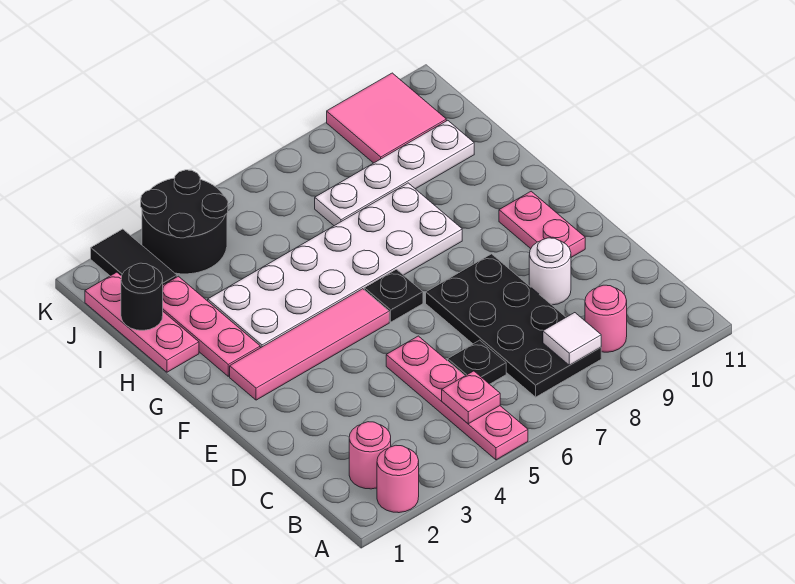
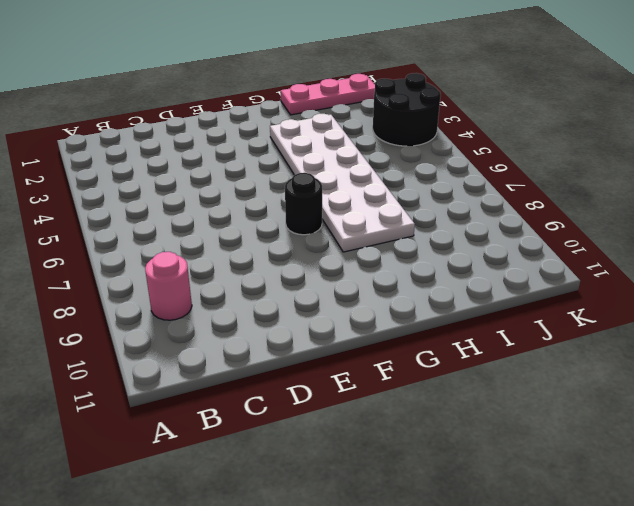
black round brick F7 level 1 -> black round brick I1 level 2
none -> pink round brick A2 level 1
none -> pink plate A5:D5 level 1
none -> pink round brick B2 level 1

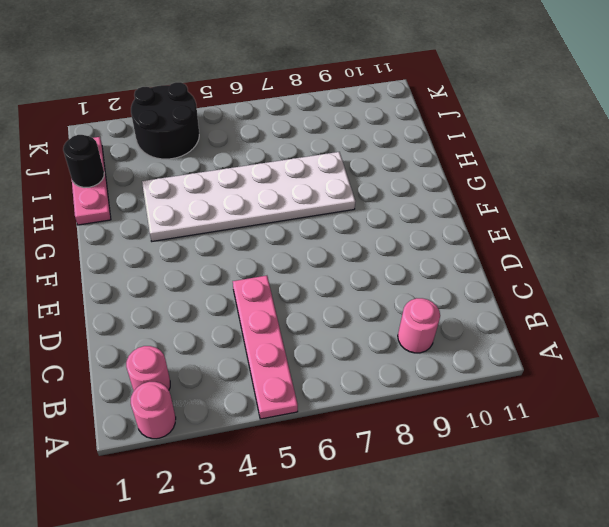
none -> black plate B7:E8 level 1
none -> black plate C6 level 1
none -> white round brick D9 level 1

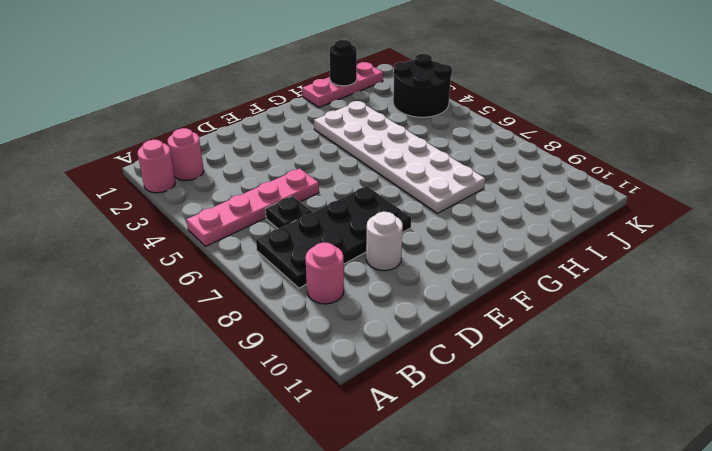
none -> pink plate E10:F10 level 1
none -> pink tile F2:F5 level 1
none -> black plate F6 level 1

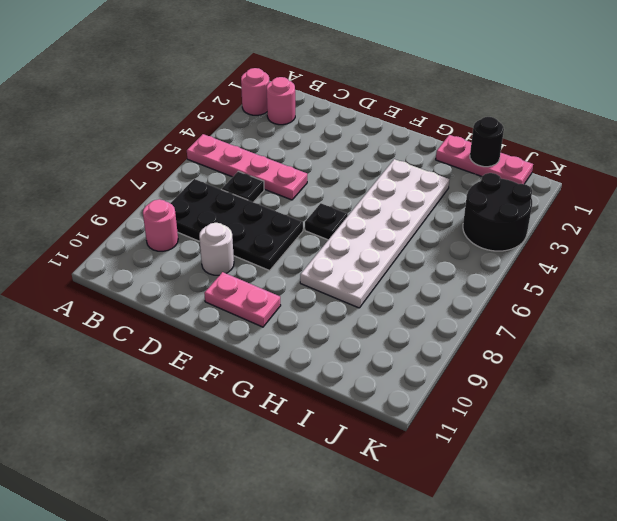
none -> pink tile F2:F5 level 1
none -> pink plate G2:I2 level 1
none -> white plate I7:I10 level 1

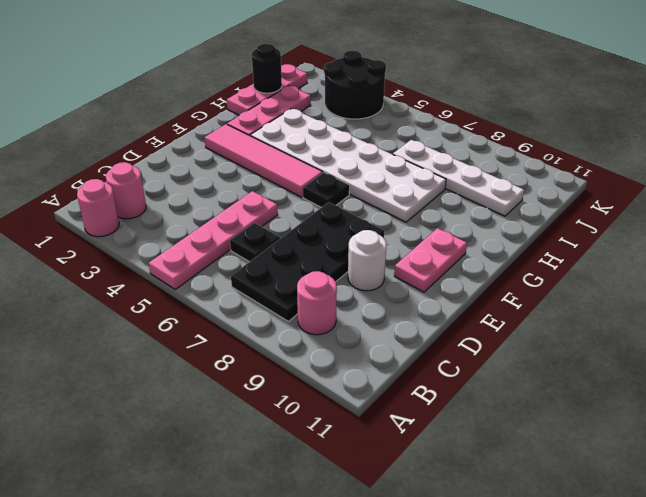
none -> black tile J2:K2 level 1
none -> pink tile J9:K10 level 1
none -> pink plate B5 level 2

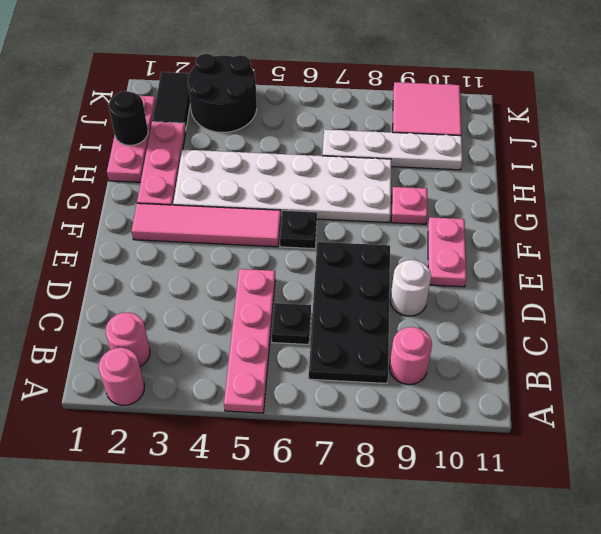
pink plate G9 level 1 -> pink plate B5 level 2
none -> white tile B8 level 2

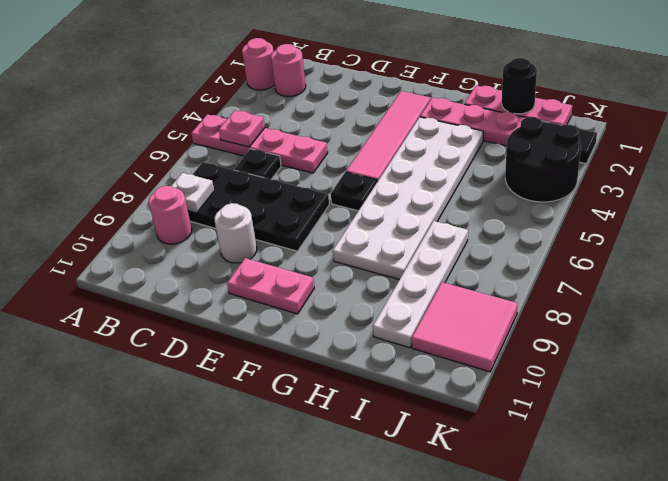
white plate B8 level 2 -> white tile B8 level 2

